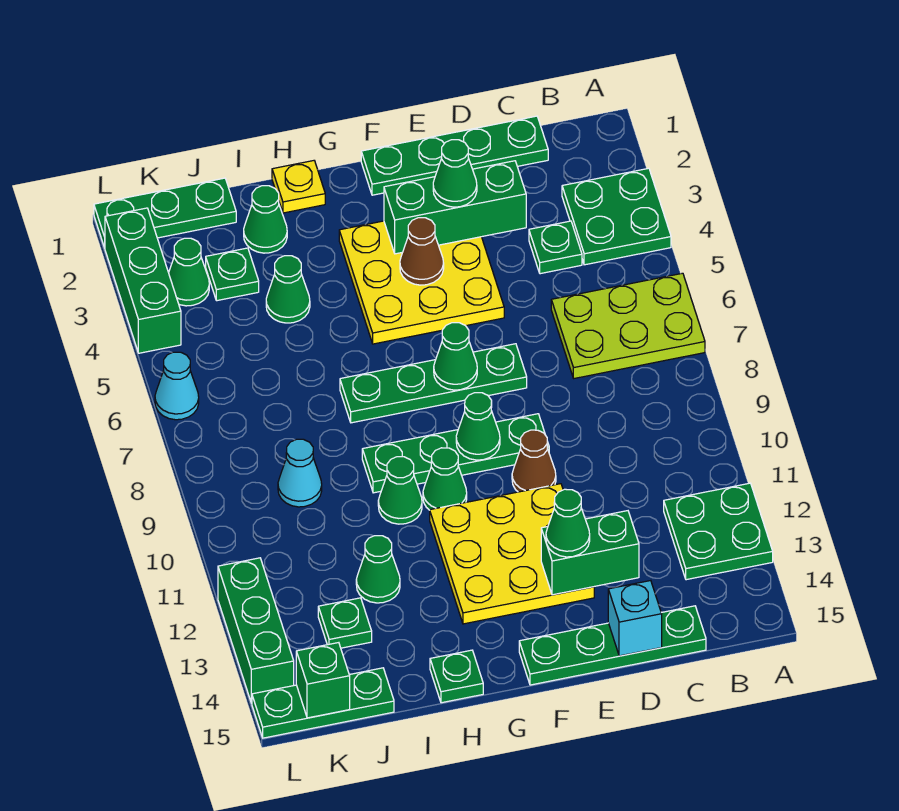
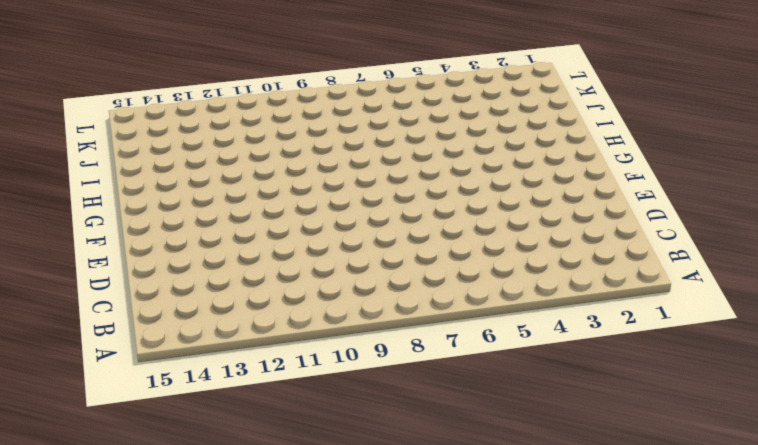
none -> green plate A3:B4 level 1
none -> lime plate A6:C7 level 1
none -> green plate A12:B13 level 1
none -> green plate C1:F1 level 1

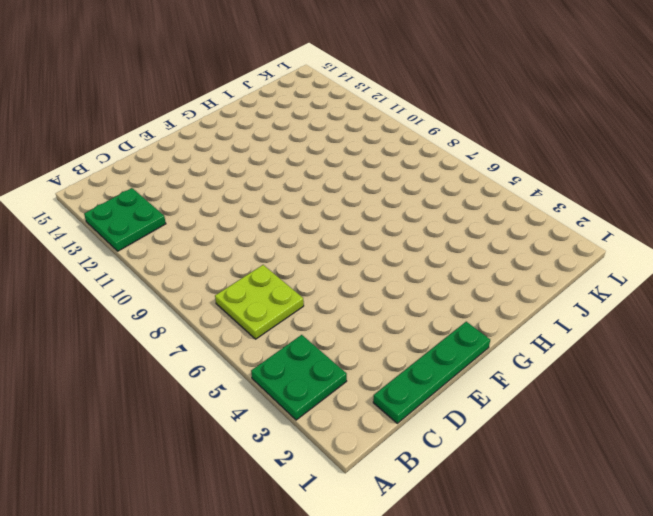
lime plate B6:C7 level 1 -> lime plate A6:C7 level 1
none -> green plate C4 level 1
none -> green plate C15:F15 level 1
none -> yellow plate E3:G5 level 1
none -> green plate E7:H7 level 1

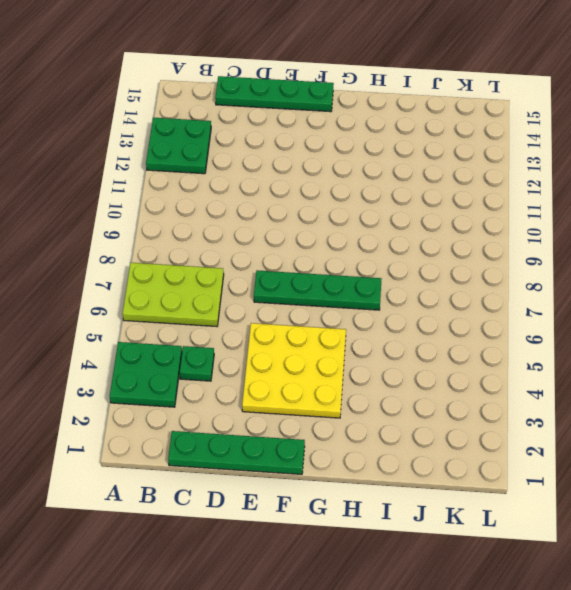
none -> green plate E9:H9 level 1
none -> brown cone E10 level 1
none -> yellow plate E11:G13 level 1
none -> green cone G10 level 1

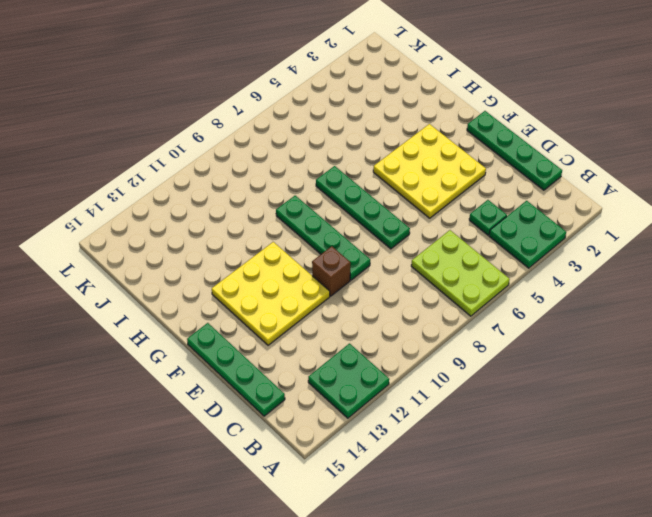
brown brick E10 level 1 -> brown cone E10 level 1
none -> green cone G10 level 1
none -> yellow plate H1 level 1
none -> green cone H10 level 1
none -> green plate H15 level 1

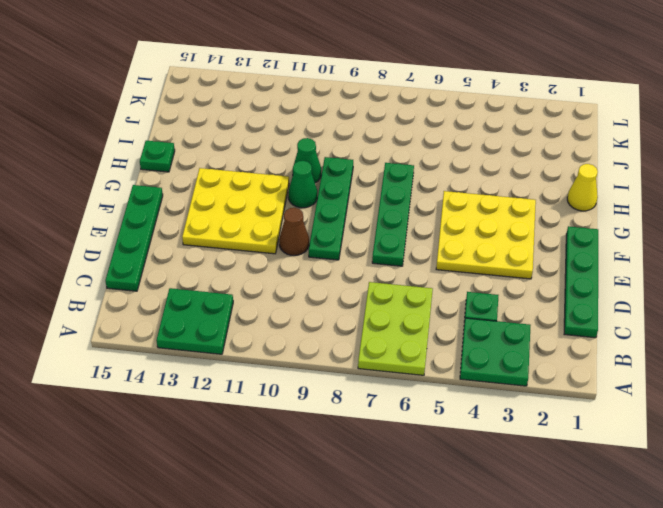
yellow cone H1 level 1 -> yellow plate H1 level 1
none -> green cone I2 level 1
none -> green cone I4 level 1
none -> green cone I12 level 1
none -> green plate J1:L1 level 1

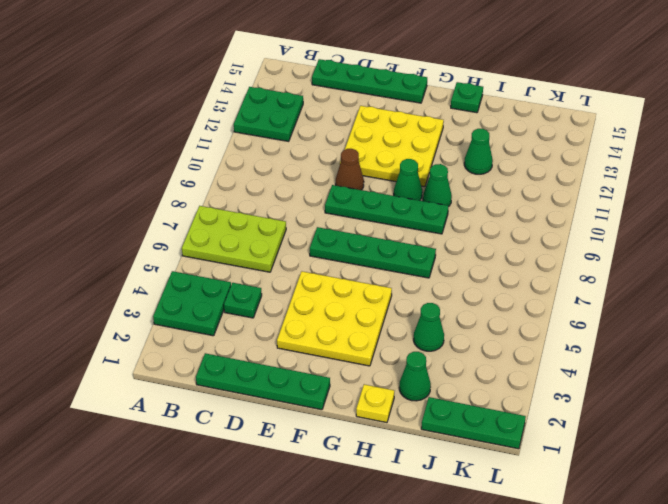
none -> green plate J3 level 1
none -> cyan cone J9 level 1
none -> green plate J13 level 1
none -> green plate J15:L15 level 1

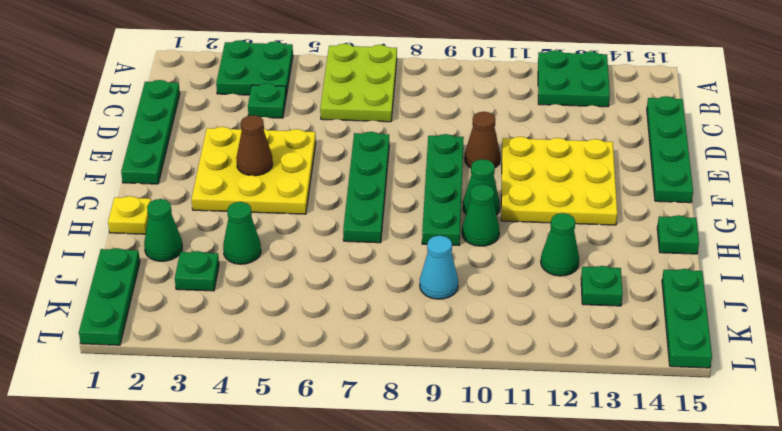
none -> green cone K3 level 1
none -> green brick L2:L4 level 1
none -> cyan cone L6 level 1
none -> green brick L12:L14 level 1

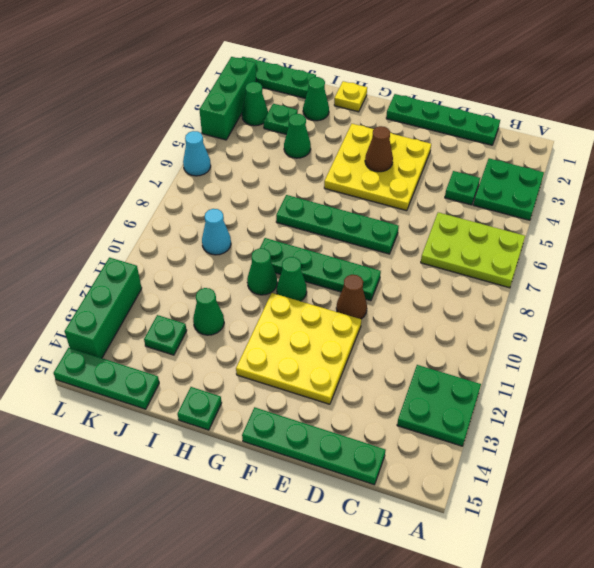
none -> green brick D3:F3 level 2
none -> green brick D13:E13 level 2
none -> cyan brick D15 level 2
none -> green cone F7 level 2

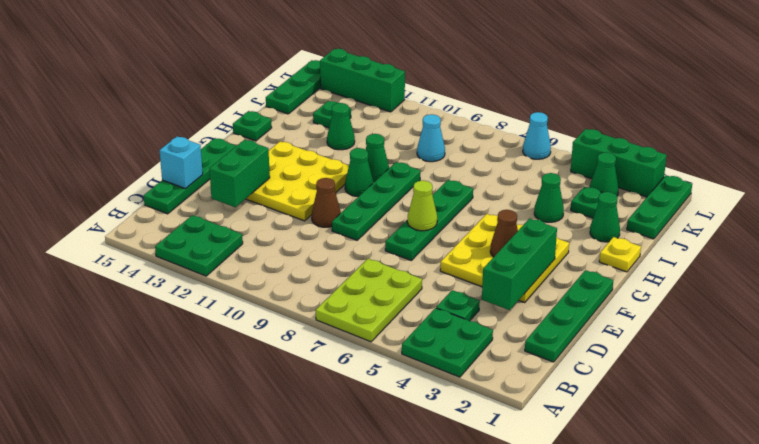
lime cone F7 level 2 -> green cone F7 level 2
none -> green cone F9 level 2
none -> green brick K15 level 2
none -> green cone E3 level 3
none -> green cone E13 level 3

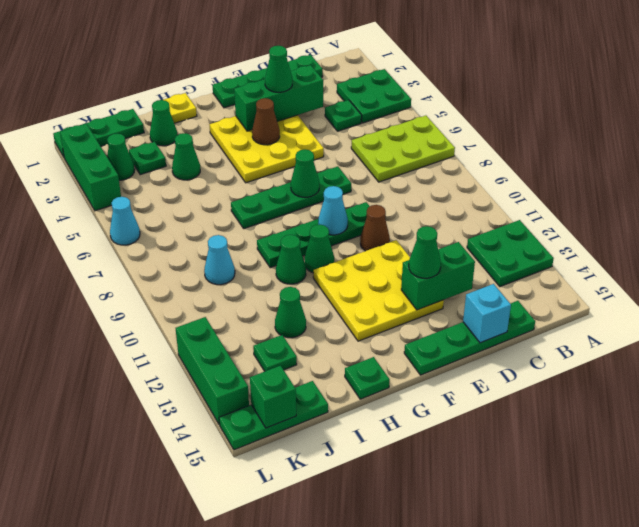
cyan cone F9 level 2 -> green cone F9 level 2

